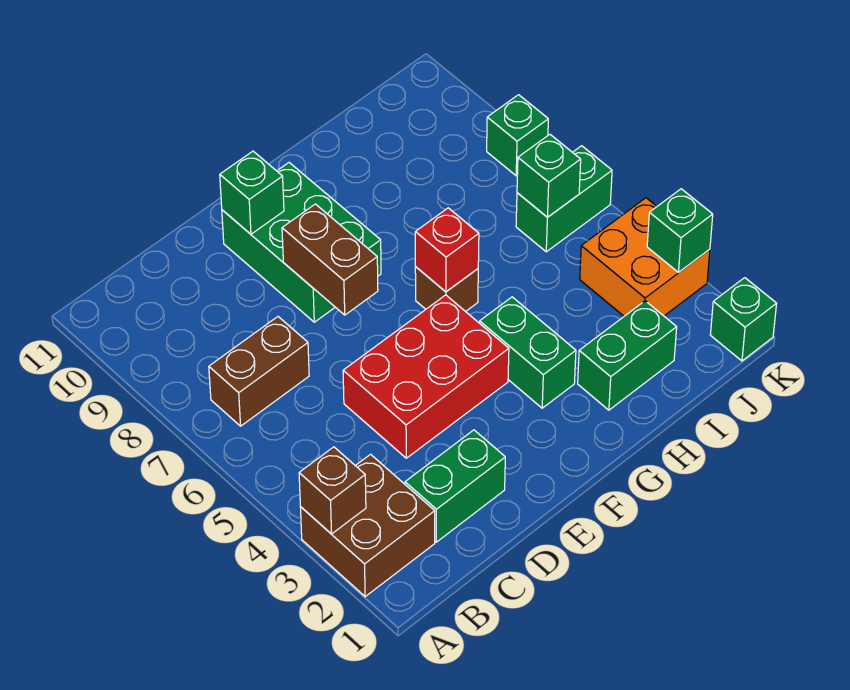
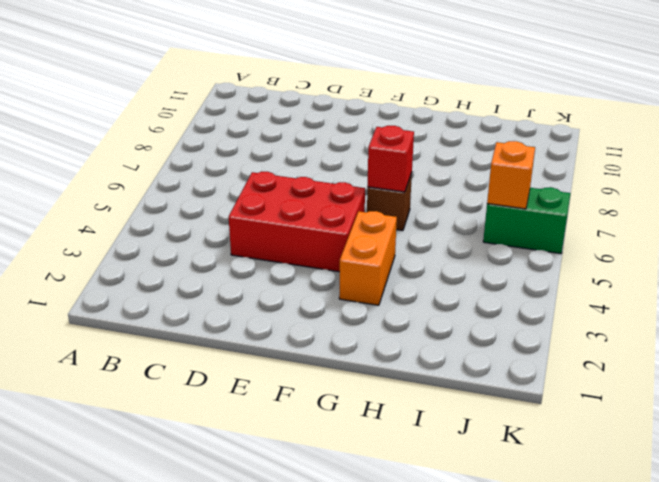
orange brick G3:G4 level 1 -> green brick G3:G4 level 1
orange brick J6 level 2 -> green brick J6 level 2
none -> brown brick A2:B3 level 1
none -> brown brick B7:C7 level 1
none -> green brick C2:D2 level 1

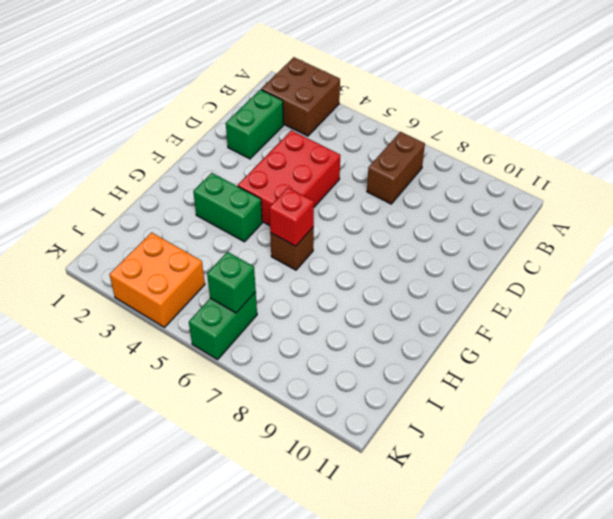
none -> green brick E8:F10 level 1
none -> green brick H2:I2 level 1
none -> green brick K1 level 1

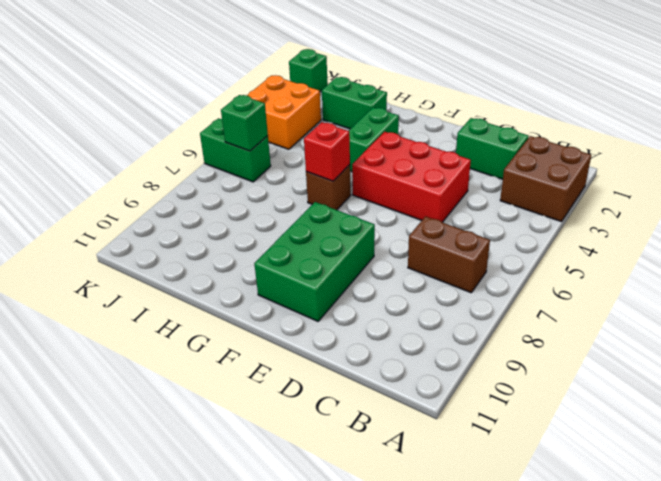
none -> green brick K8 level 1
none -> brown brick A3 level 2
none -> brown brick E7:E8 level 2

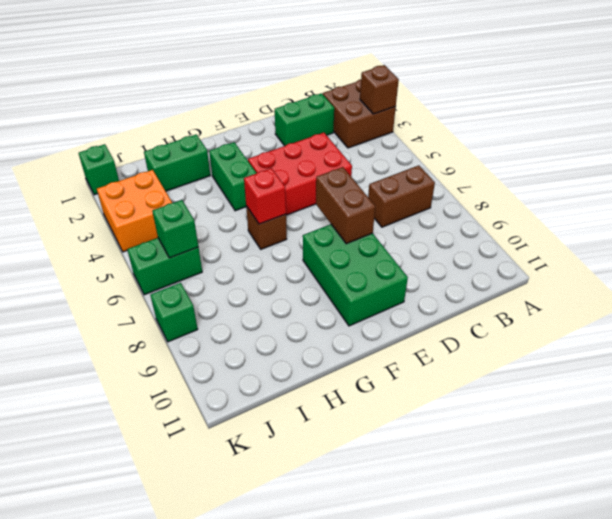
none -> green brick E10 level 2
none -> green brick K3 level 2

